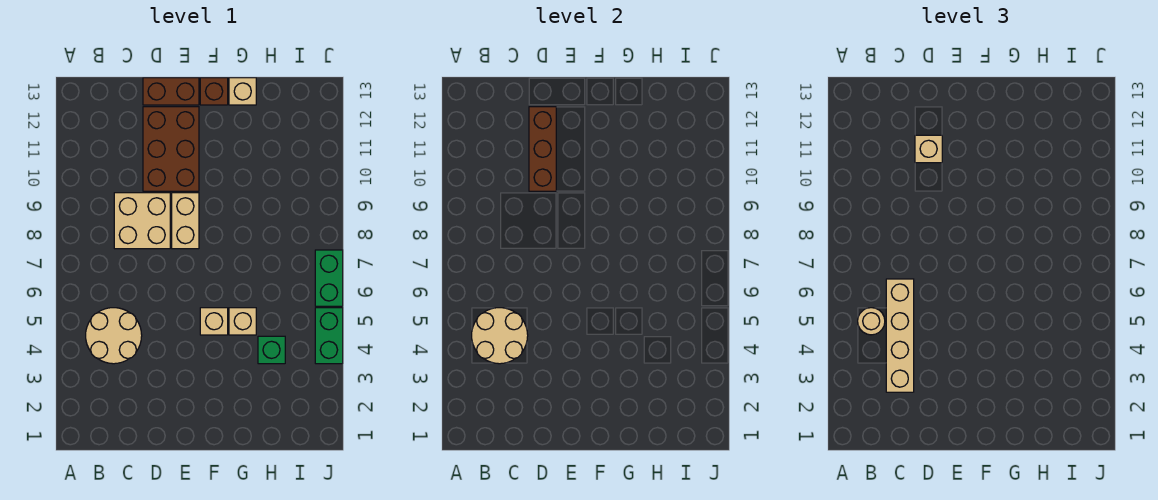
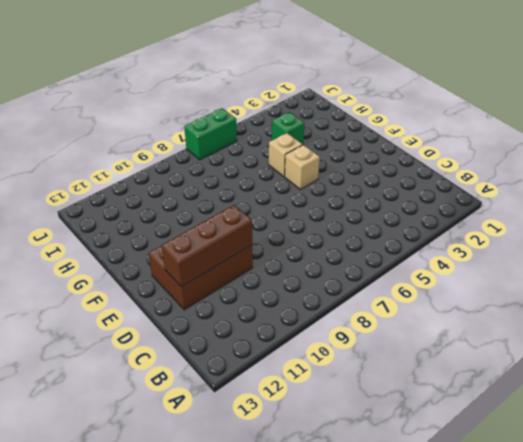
none -> tan round brick B4:C5 level 1
none -> tan brick C8:D9 level 1
none -> brown brick D13:E13 level 1

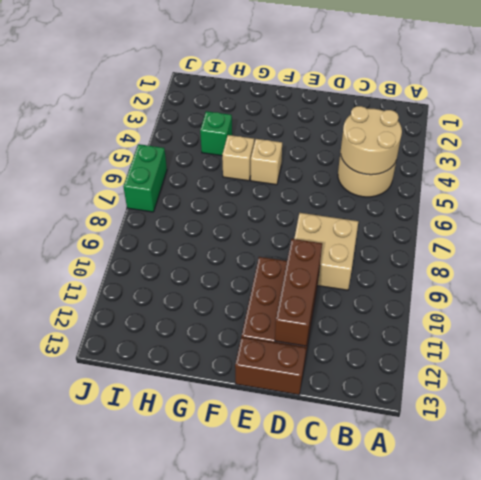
none -> tan brick E8:E9 level 1
none -> brown brick F13 level 1
none -> tan brick G13 level 1

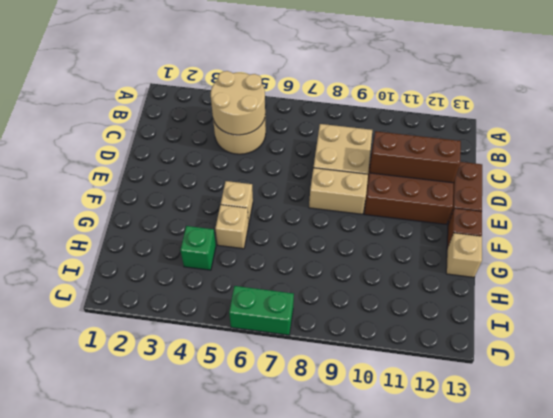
none -> green brick J4:J5 level 1
none -> tan round brick B5 level 3
none -> tan brick C3:C6 level 3

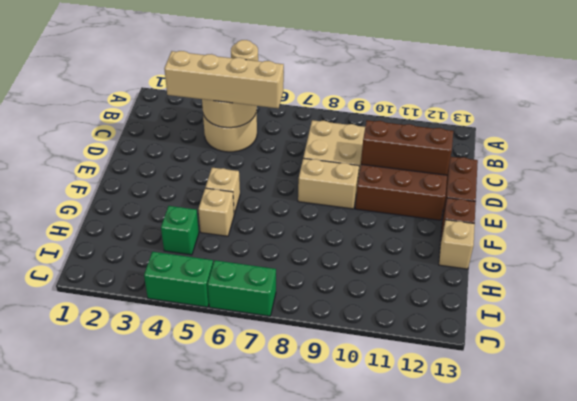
none -> tan brick D11 level 3

